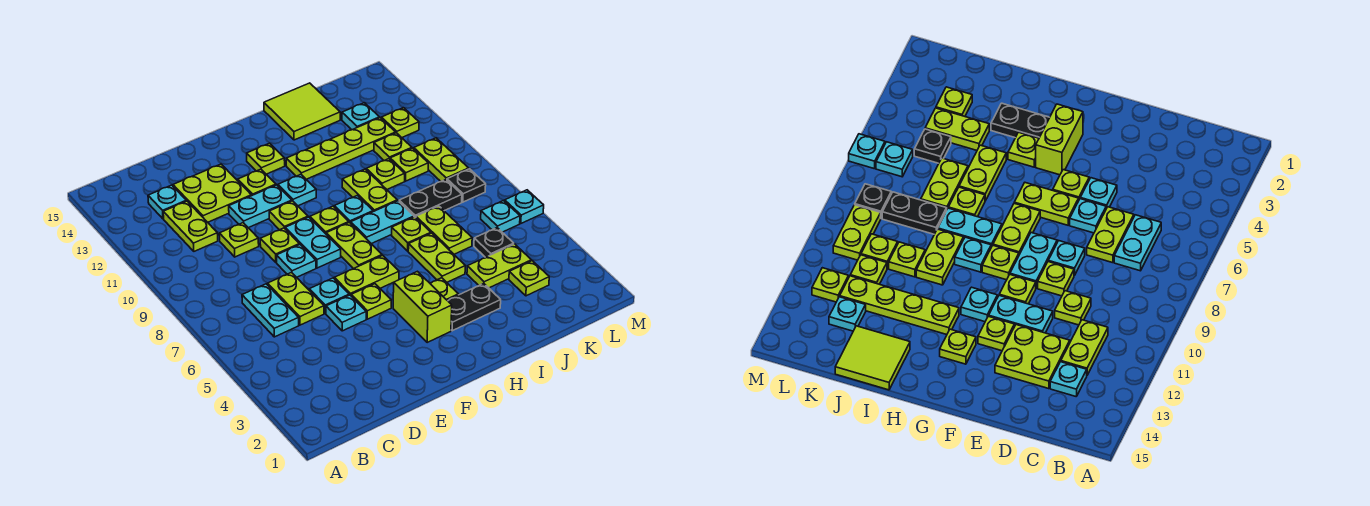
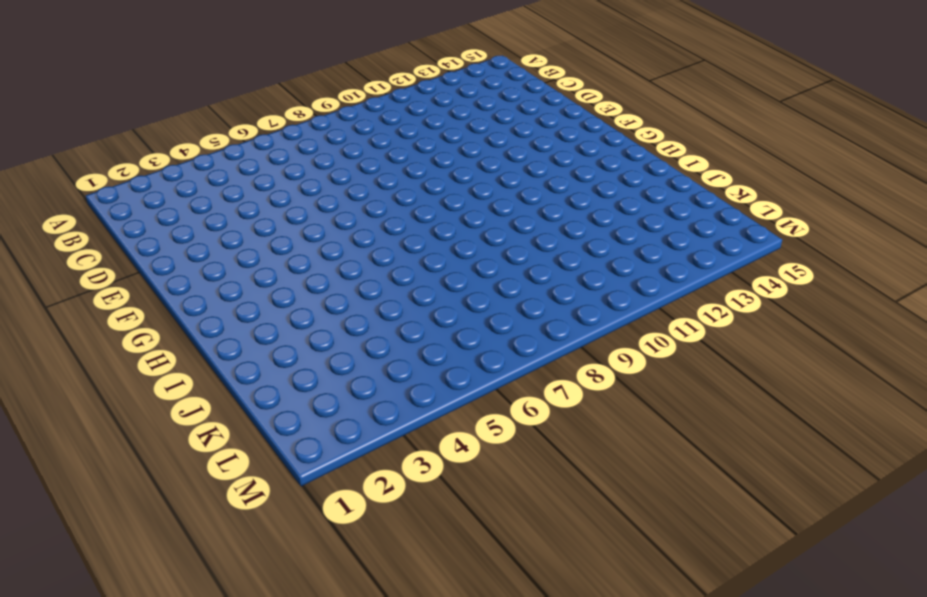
none -> cyan plate C6:C7 level 1
none -> lime plate C11:C12 level 1
none -> cyan plate C13 level 1
none -> lime plate D6:D7 level 1

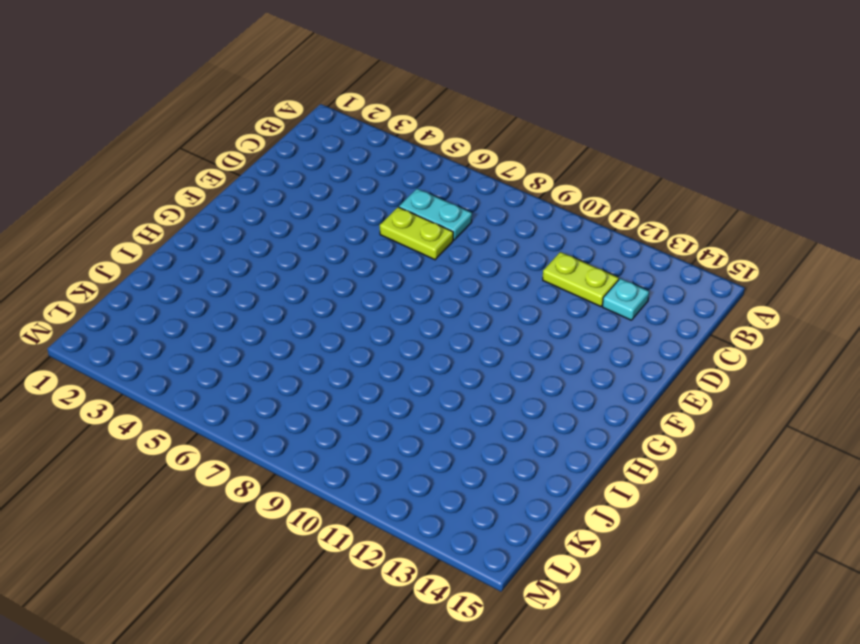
none -> lime plate D10 level 1
none -> lime plate D12:E13 level 1
none -> cyan plate E5 level 1
none -> cyan plate E6 level 1

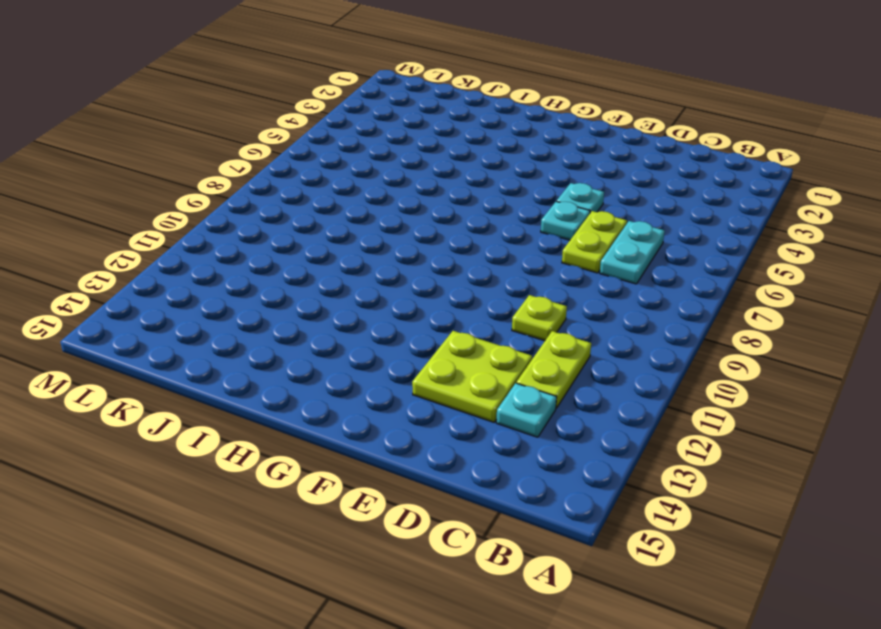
none -> cyan plate E8 level 1
none -> lime plate E9 level 1
none -> cyan plate E11:F11 level 1
none -> lime plate F5 level 1

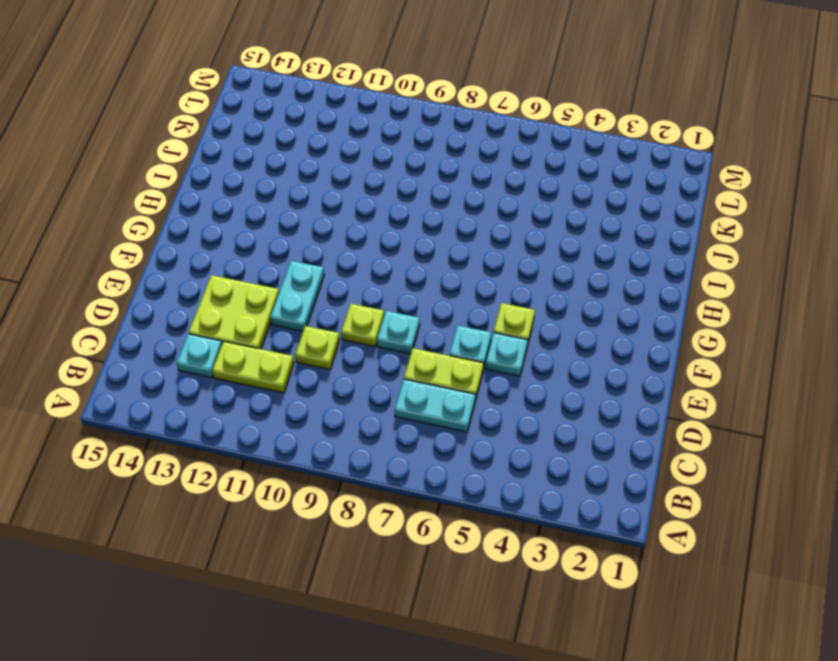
none -> lime plate F6:G6 level 1
none -> cyan plate F8:F9 level 1
none -> lime plate F10 level 1
none -> lime plate F12 level 1

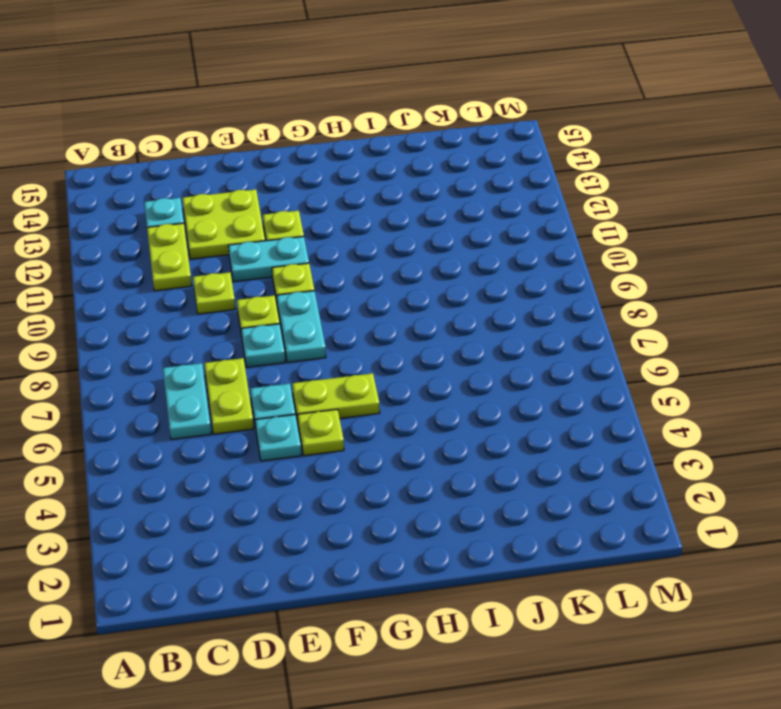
none -> lime brick G3:G4 level 1
none -> lime plate G7:G8 level 1
none -> lime plate G9 level 1
none -> cyan plate G11 level 1

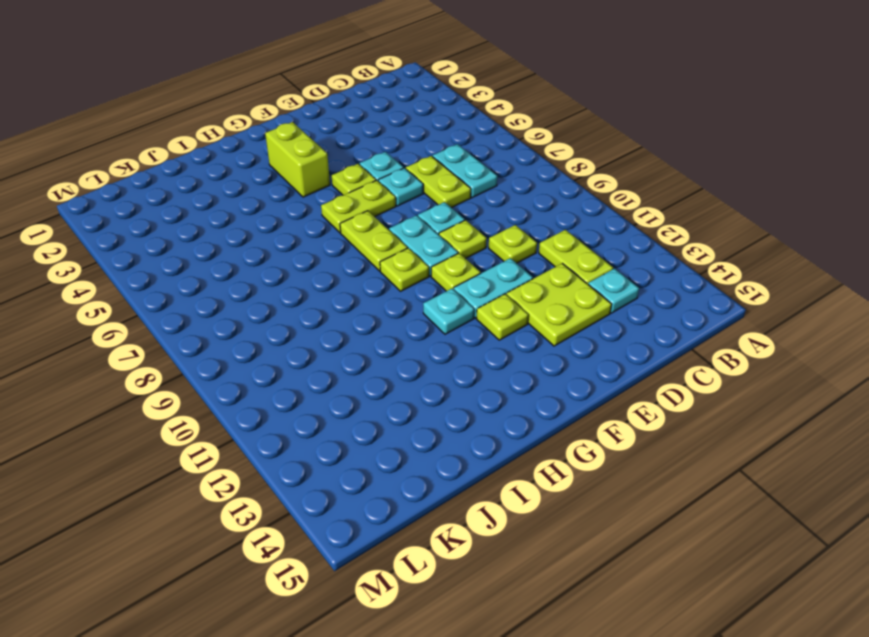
none -> lime plate G13 level 1
none -> black plate H3:I3 level 1
none -> lime plate H4 level 1
none -> cyan plate H8:I8 level 1

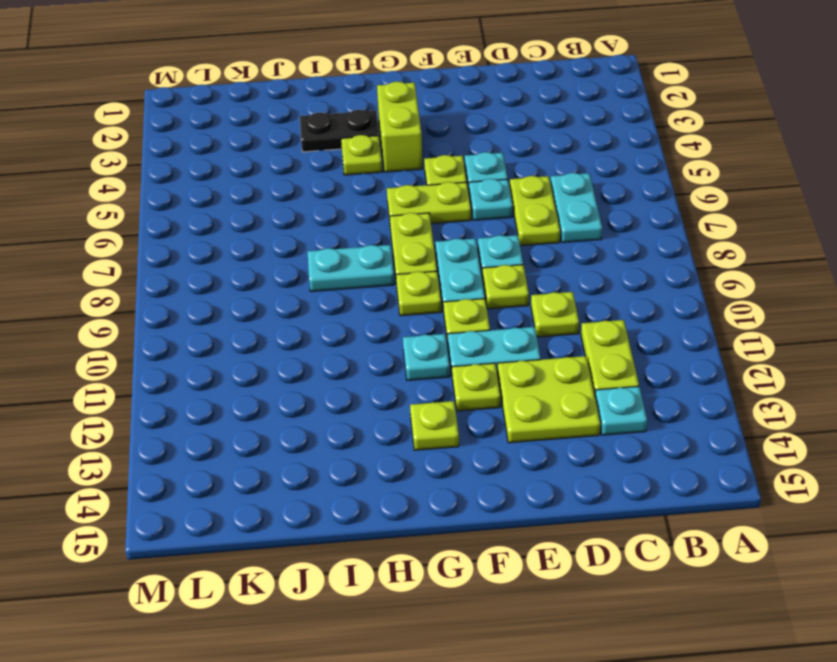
none -> cyan plate H9 level 1
none -> lime plate H12:K12 level 1
none -> lime plate I5:I6 level 1
none -> lime plate I7 level 1

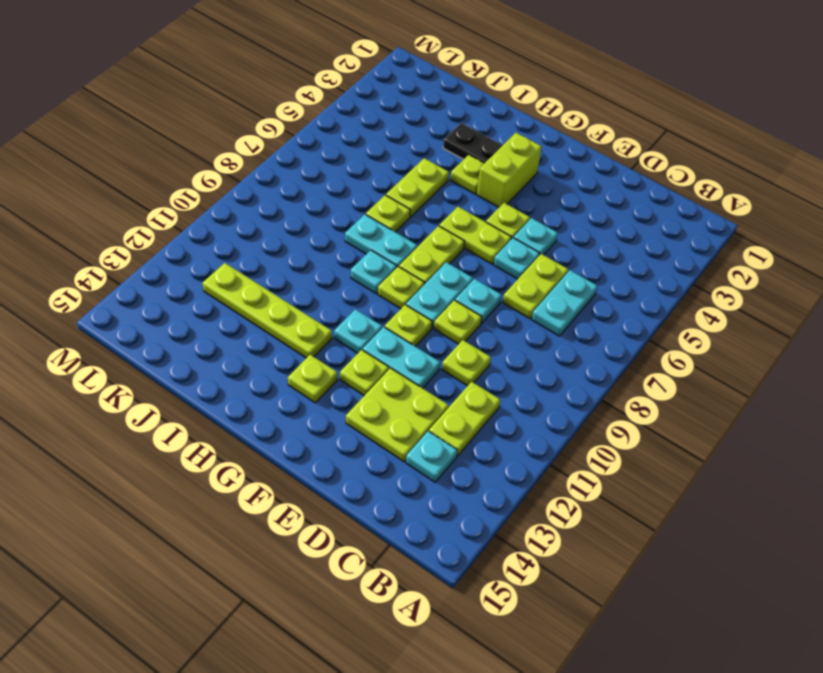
none -> lime plate I9:I10 level 1
none -> lime tile I14:J15 level 1
none -> lime plate J4:K4 level 1
none -> lime plate J6:J7 level 1

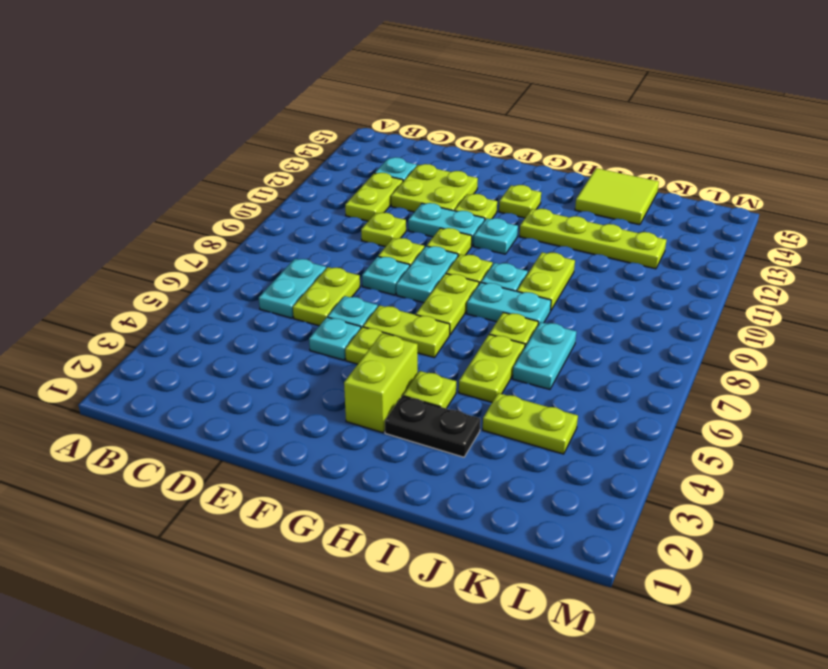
cyan plate J6:J7 level 1 -> lime plate J6:J7 level 1
none -> black plate J8:K8 level 1
none -> lime plate J10 level 1
none -> lime plate K3 level 1
none -> black plate K5 level 1

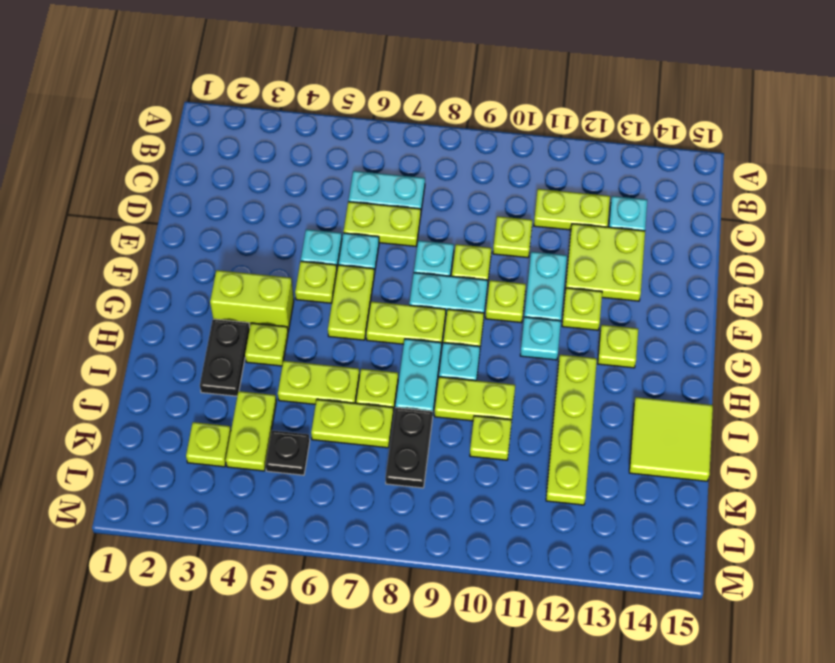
none -> lime plate K10 level 1
none -> lime plate K11 level 1
none -> cyan plate K13 level 1
none -> cyan plate L6 level 1

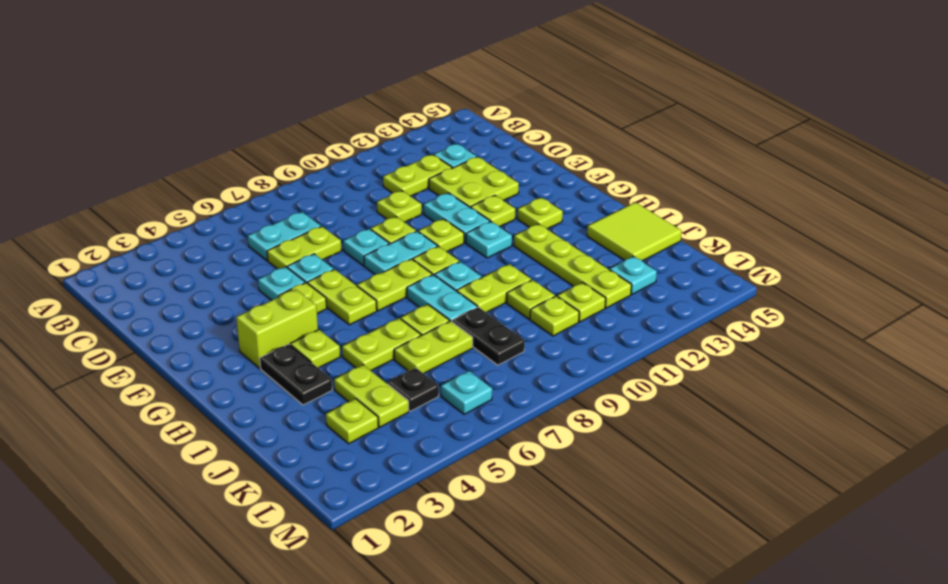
none -> black plate L8 level 1
none -> lime plate L9:L10 level 1
none -> lime plate L12 level 1
none -> cyan plate M6 level 1

